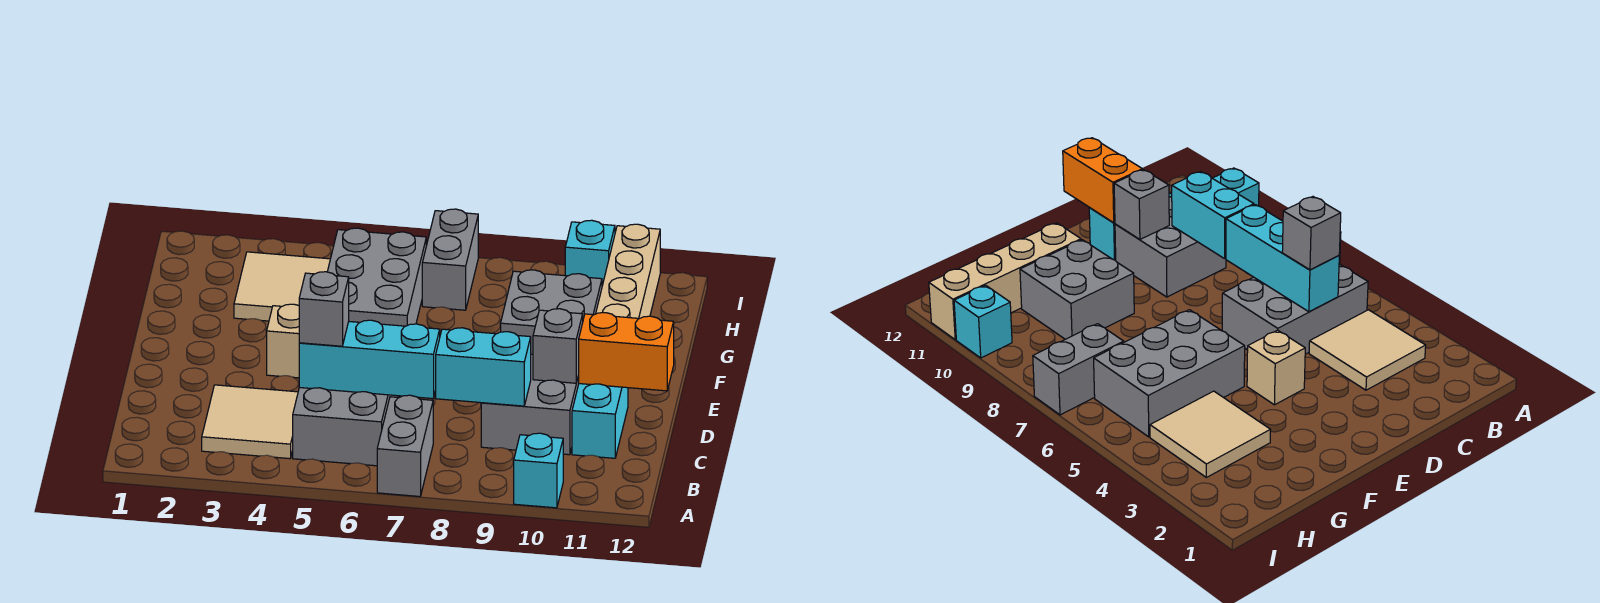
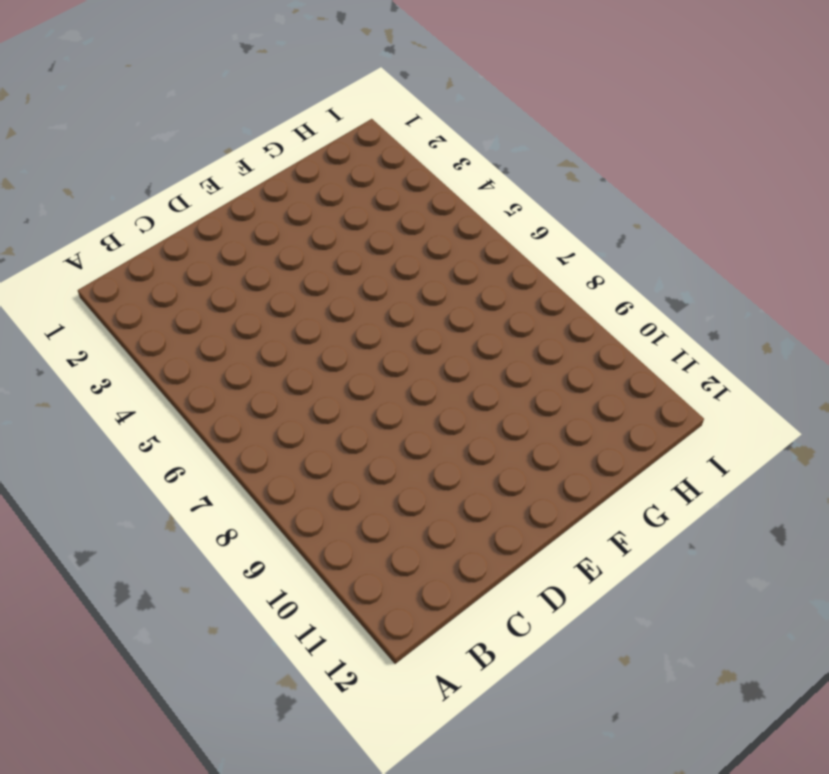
none -> grey brick A7:B7 level 1
none -> cyan brick A10 level 1
none -> tan tile B3:C4 level 1

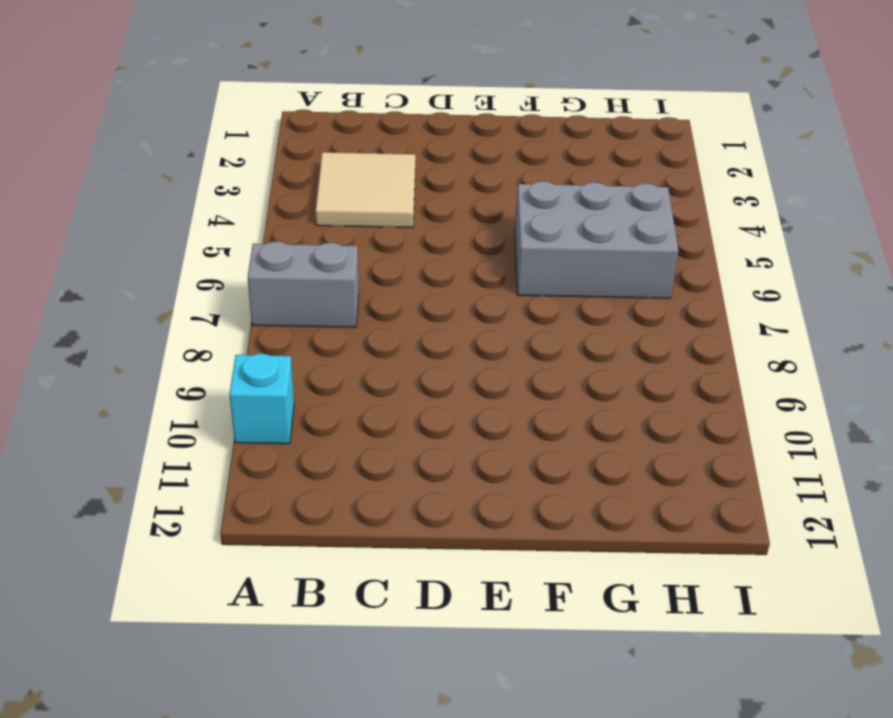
none -> grey brick B5:D6 level 1
none -> grey brick C9:D10 level 1
none -> cyan brick C11:D11 level 1

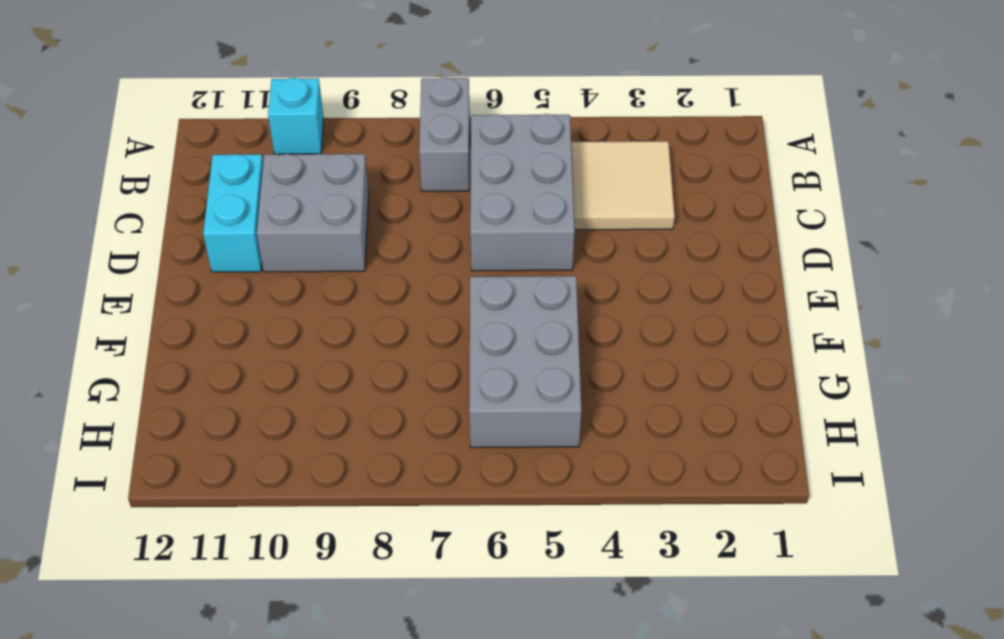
none -> tan brick E4 level 1
none -> grey brick F9:G10 level 1
none -> tan brick F11:I11 level 1

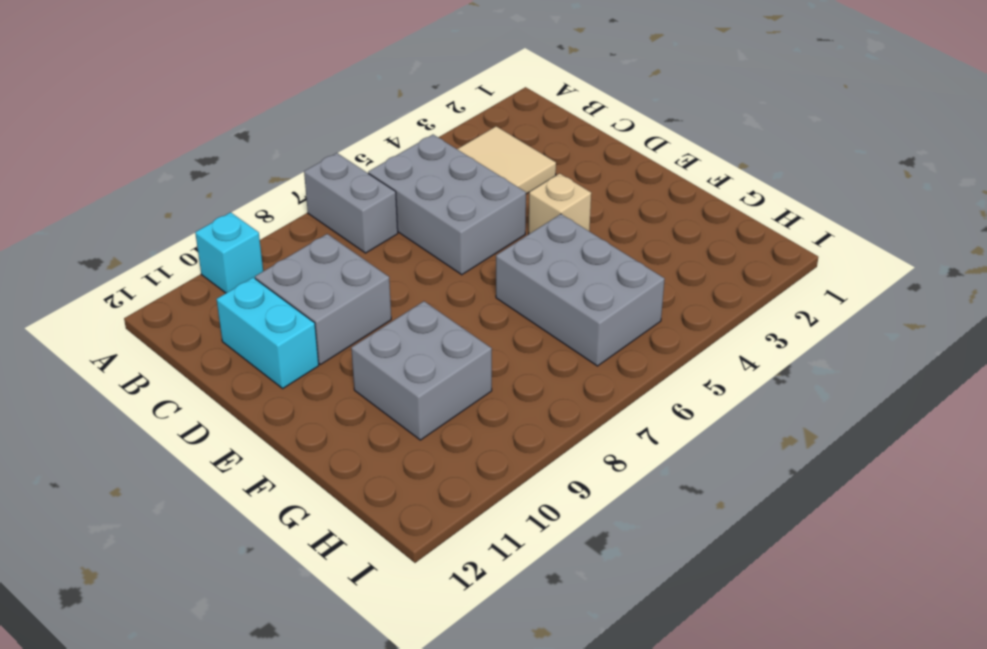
none -> tan brick F11:I11 level 1
none -> tan tile G3:H4 level 1
none -> grey brick H7:I7 level 1

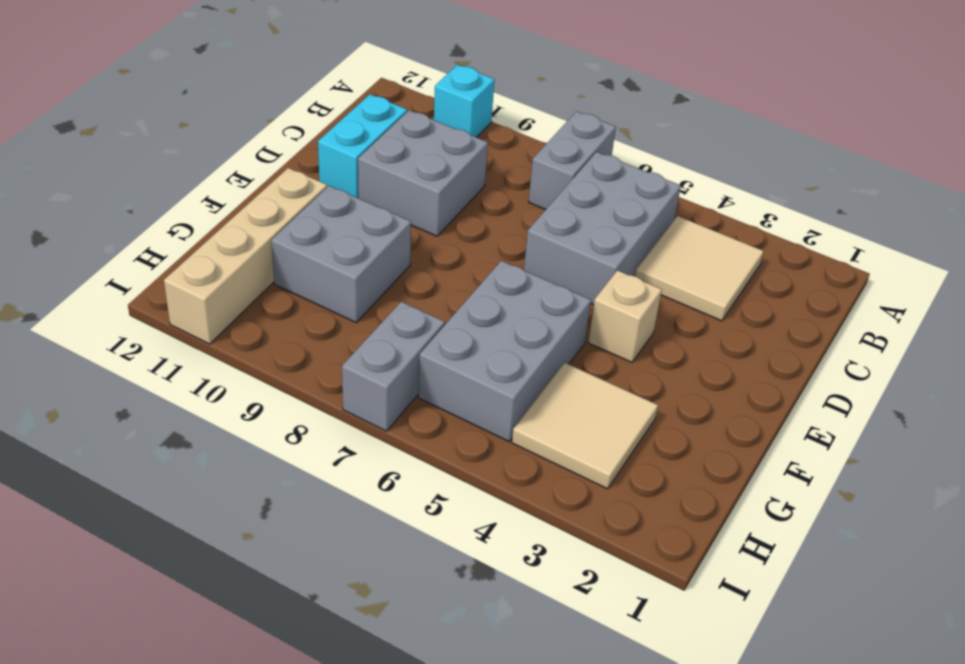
none -> cyan brick I10 level 1
none -> cyan brick C5:C7 level 2
none -> cyan brick C8:C9 level 2

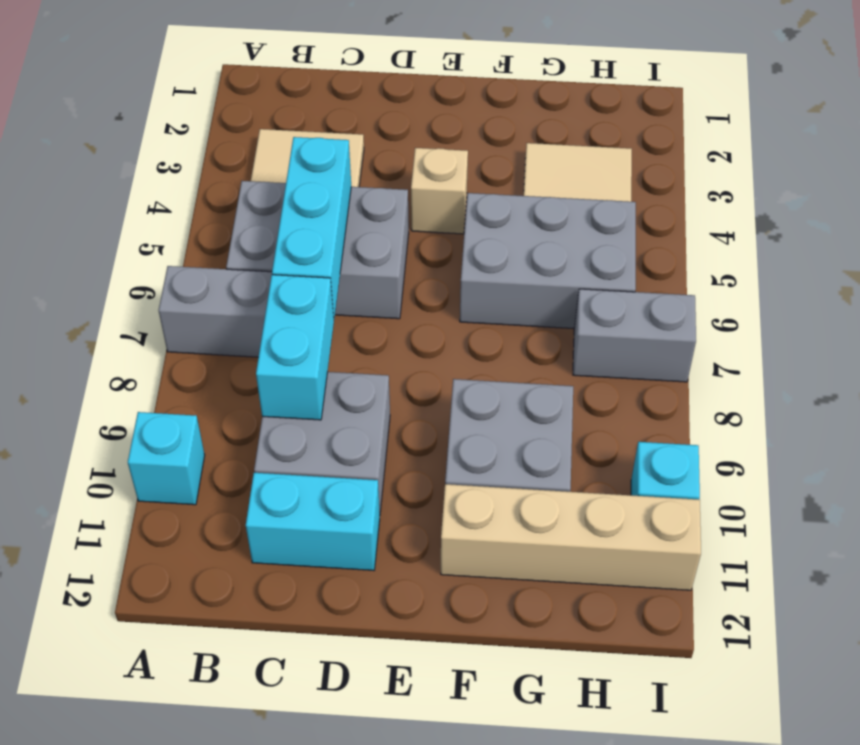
none -> grey brick D10 level 2
none -> orange brick D11:D12 level 2
none -> grey brick C5 level 3

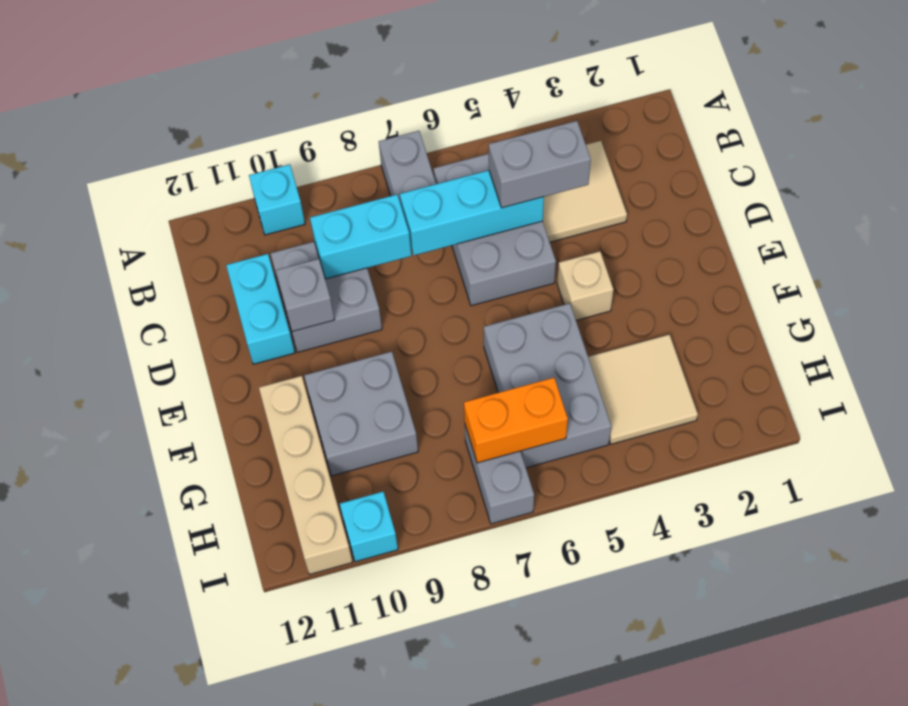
grey brick C4:C5 level 3 -> grey brick C5 level 3
orange brick H6:H7 level 2 -> orange brick D11:D12 level 2

